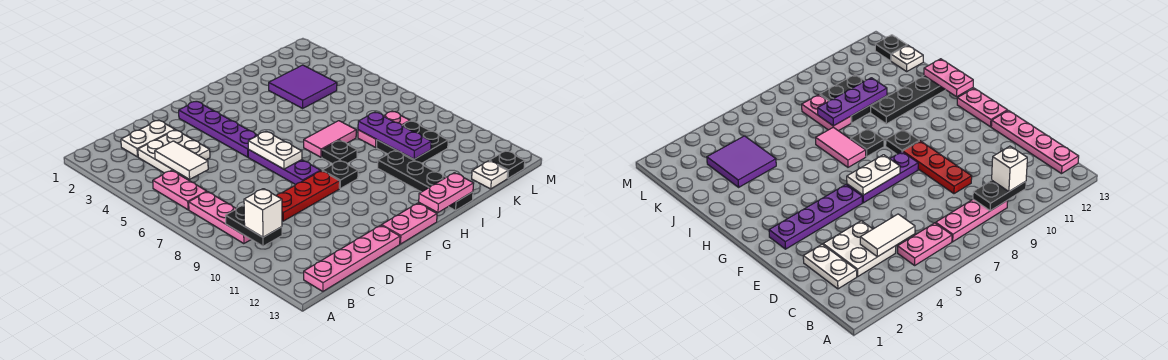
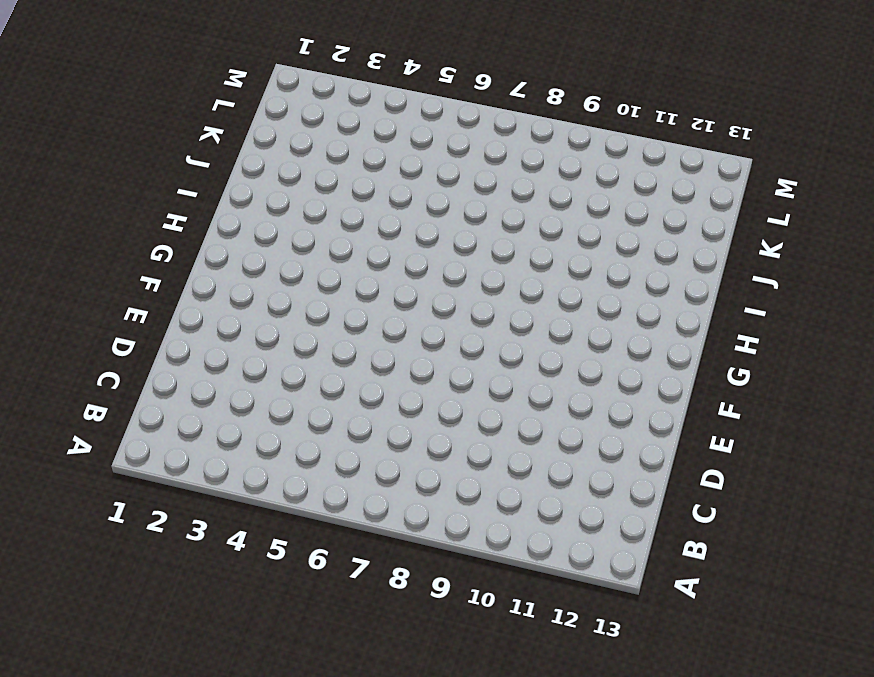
none -> pink plate B5:B6 level 1
none -> pink plate B7:B9 level 1
none -> pink plate B13:E13 level 1

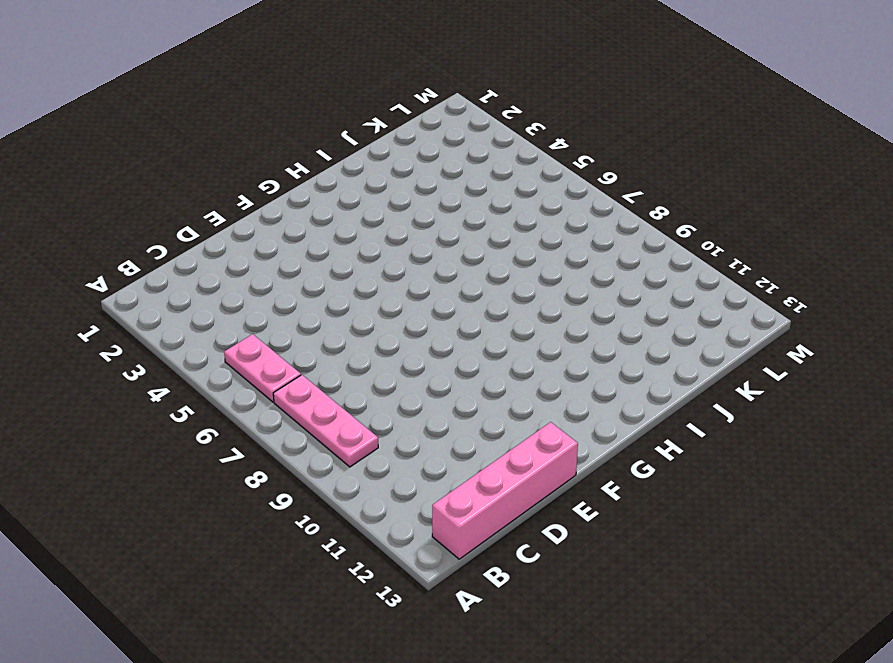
pink brick B13:E13 level 1 -> pink plate B13:E13 level 1
none -> white plate C2:D2 level 1
none -> white plate C3:D4 level 1
none -> red plate D9:F9 level 1

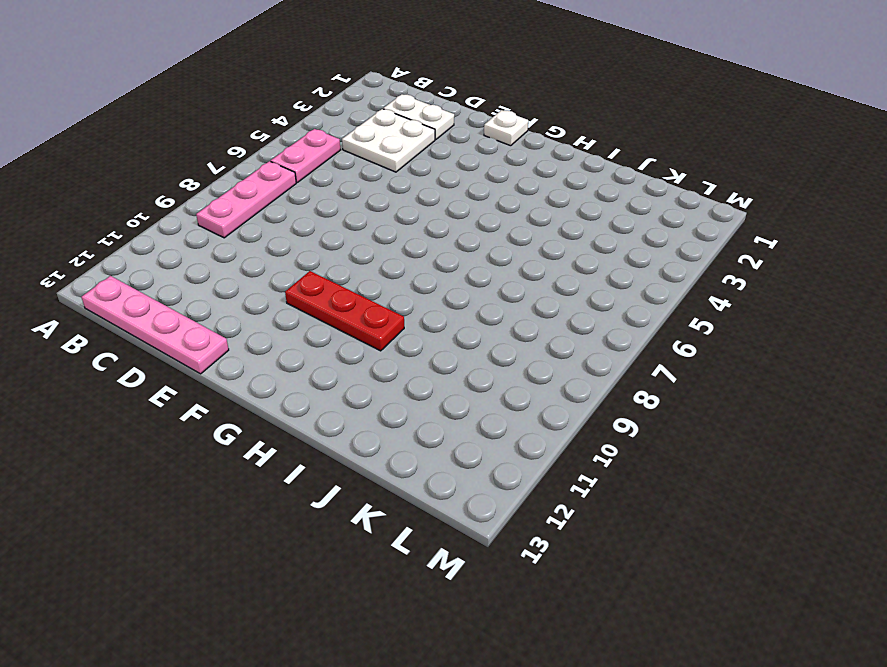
white plate F1 level 1 -> white plate K13 level 1
red plate F10:H10 level 1 -> red plate D9:F9 level 1
none -> purple plate F2:F5 level 1
none -> purple plate F6:F8 level 1
none -> pink plate F13:G13 level 1

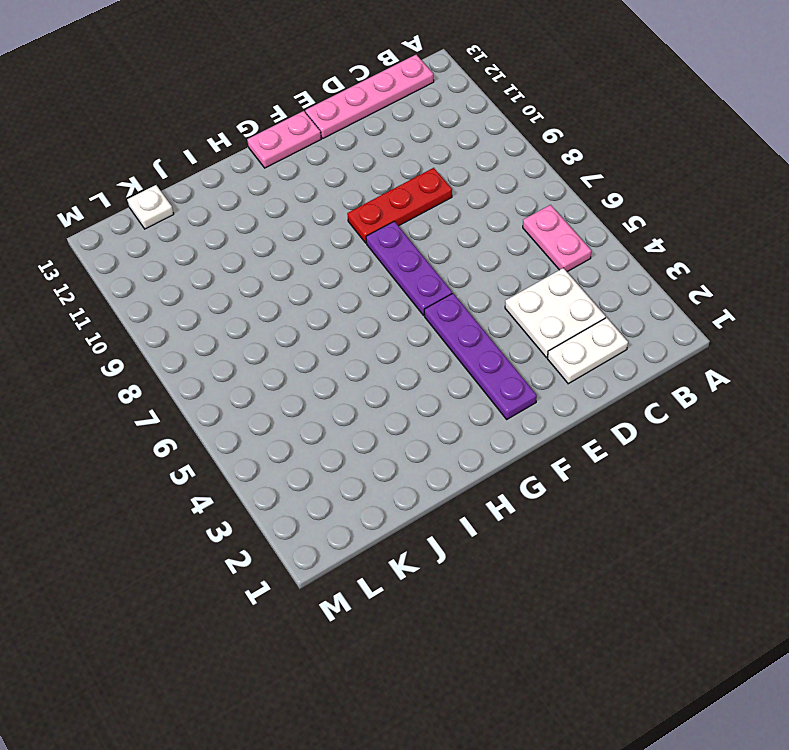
none -> pink plate B7:B9 level 1
none -> black plate G9 level 1
none -> pink tile H7:I7 level 1

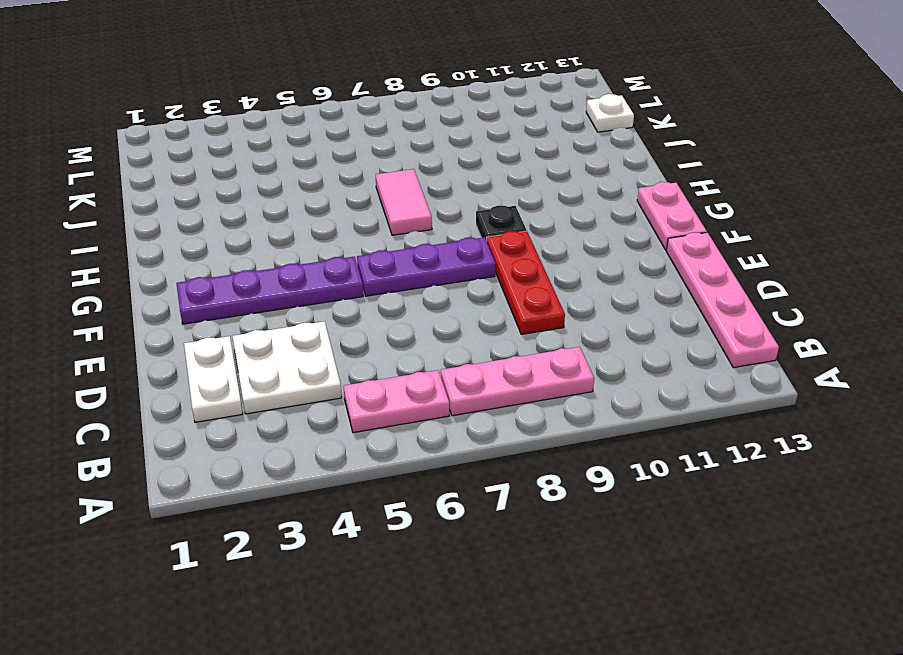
none -> black plate H8 level 1
none -> black plate I10:I13 level 1
none -> purple tile J3:K4 level 1

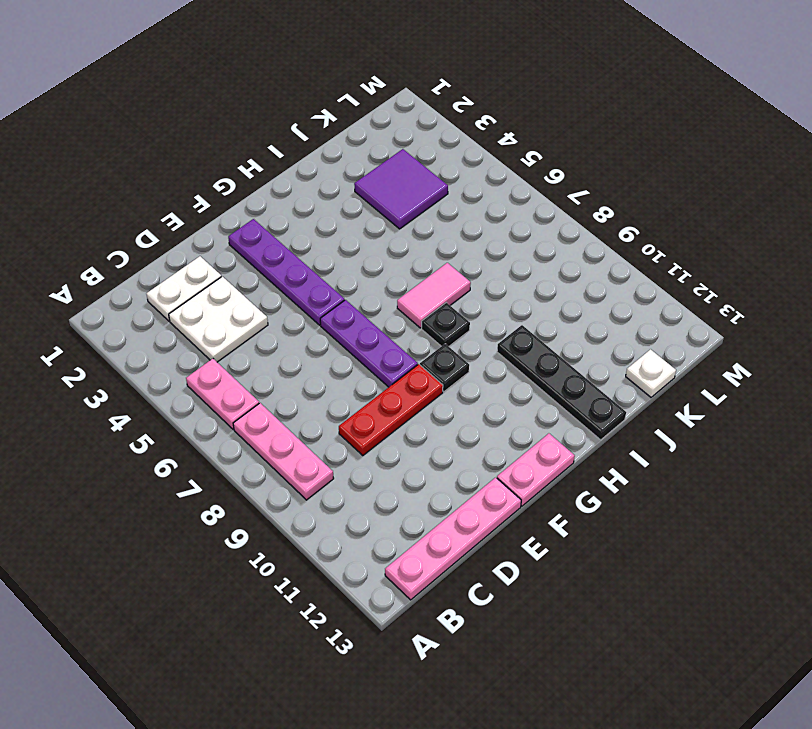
none -> pink plate J8:K8 level 1
none -> black plate J9:K10 level 1
none -> black plate L13 level 1

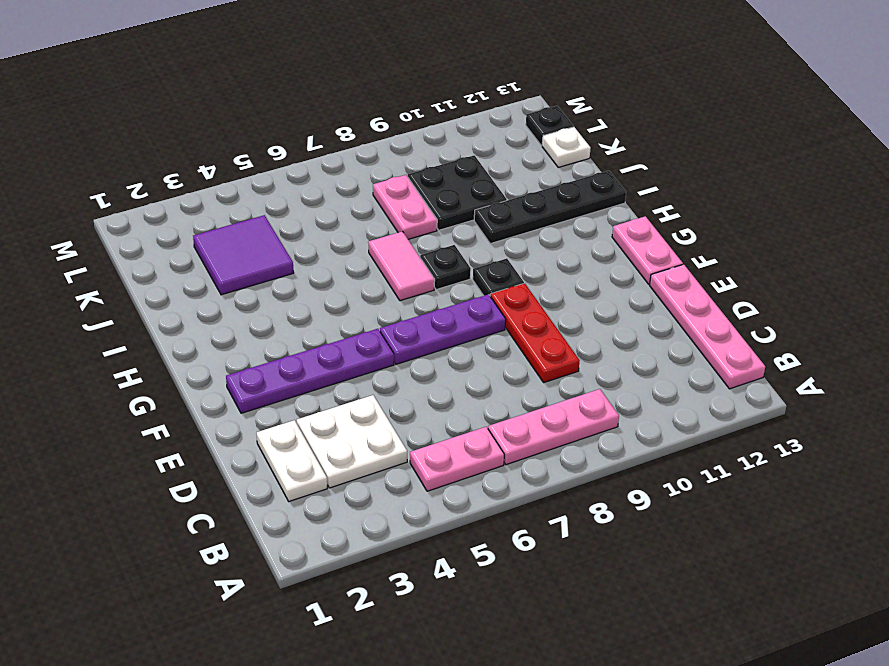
none -> black plate B9:B10 level 2
none -> white tile C4:C5 level 2
none -> white plate F6:F7 level 2

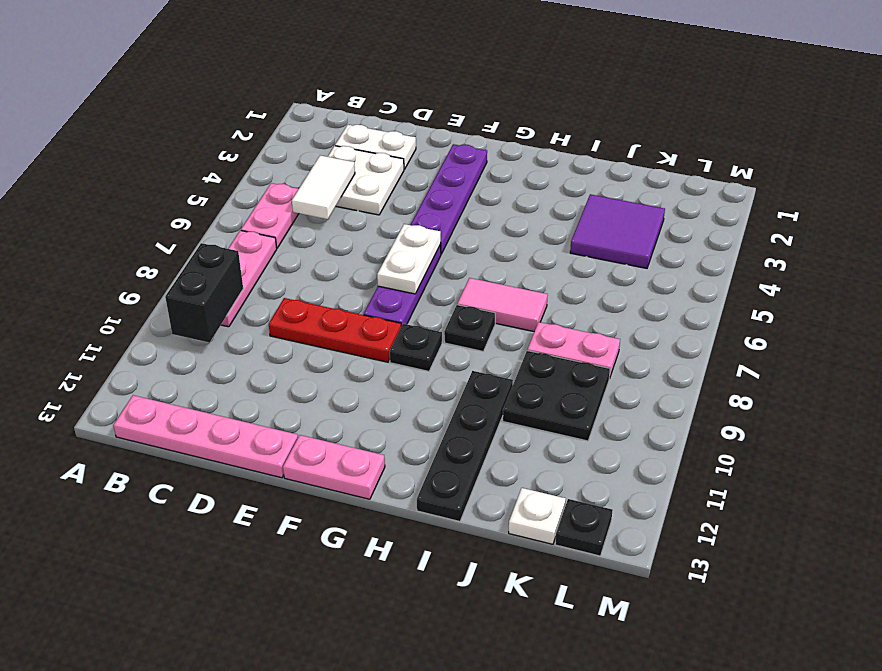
black brick B9:B10 level 2 -> black plate B9:B10 level 2
none -> pink plate H13:I13 level 2
none -> purple plate J8:J10 level 2
none -> white brick B10 level 3

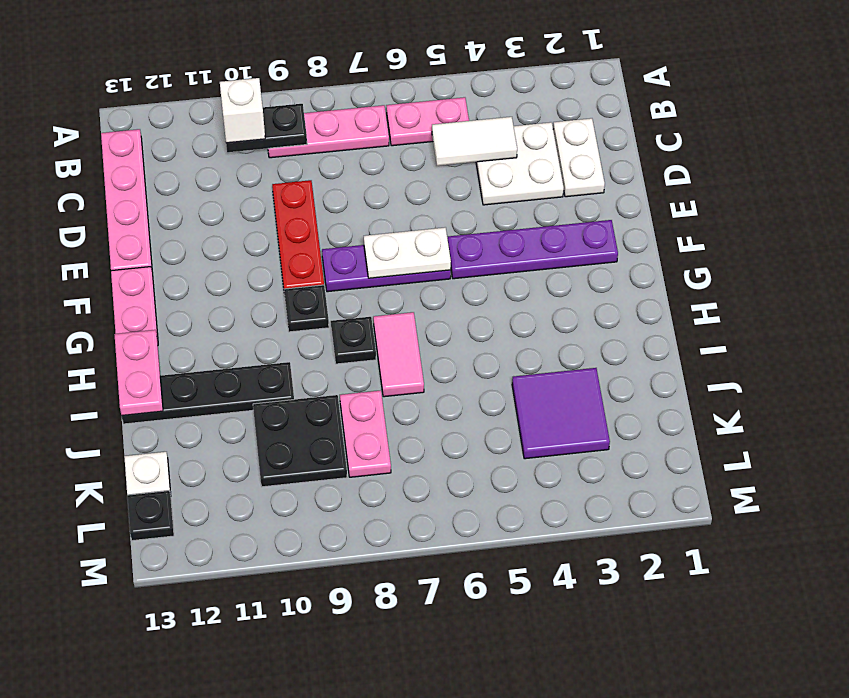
none -> purple plate J8:J10 level 2

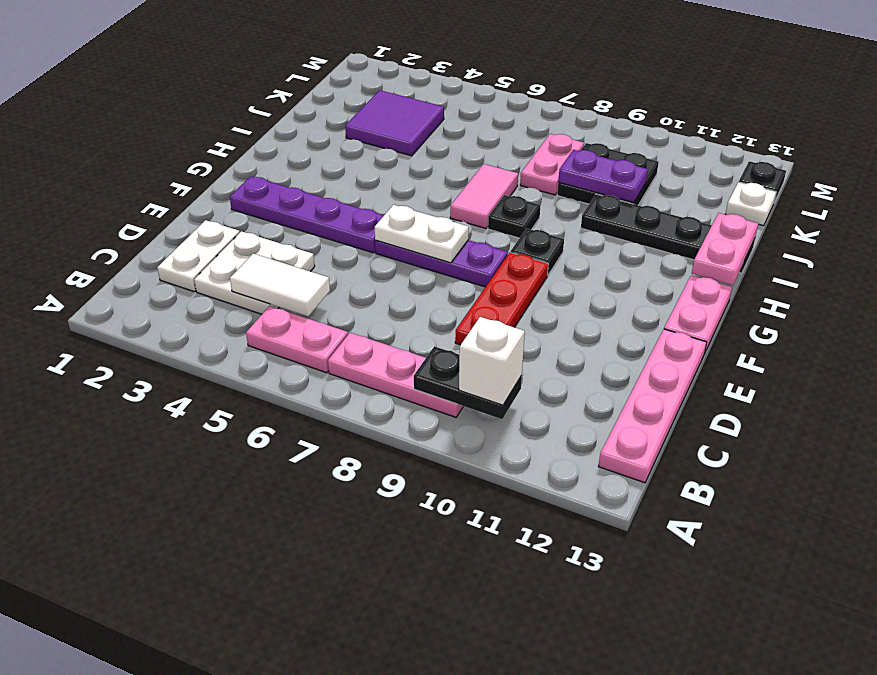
purple plate J9:J10 level 2 -> purple plate J8:J10 level 2

